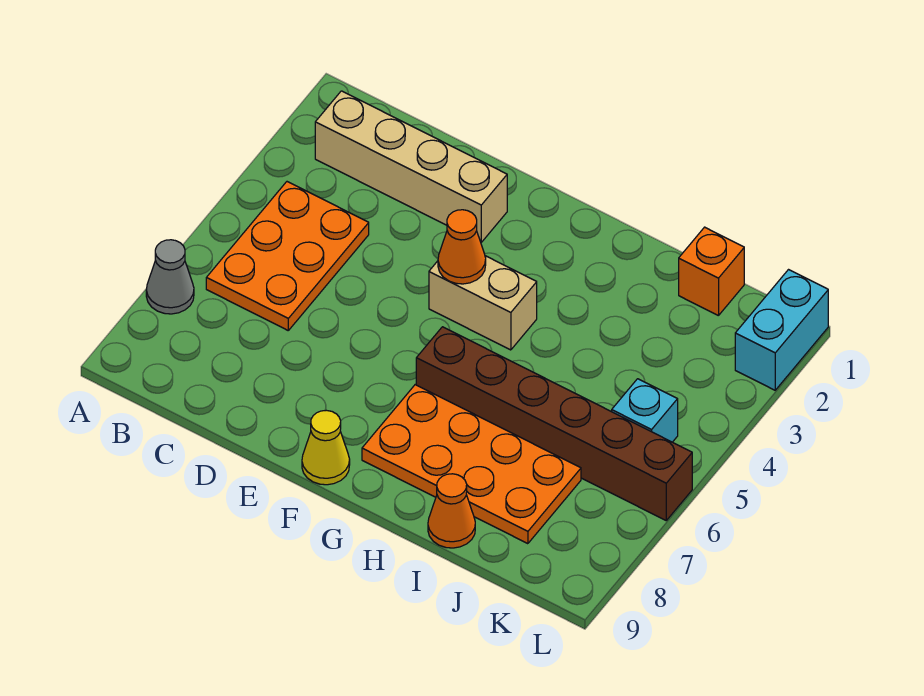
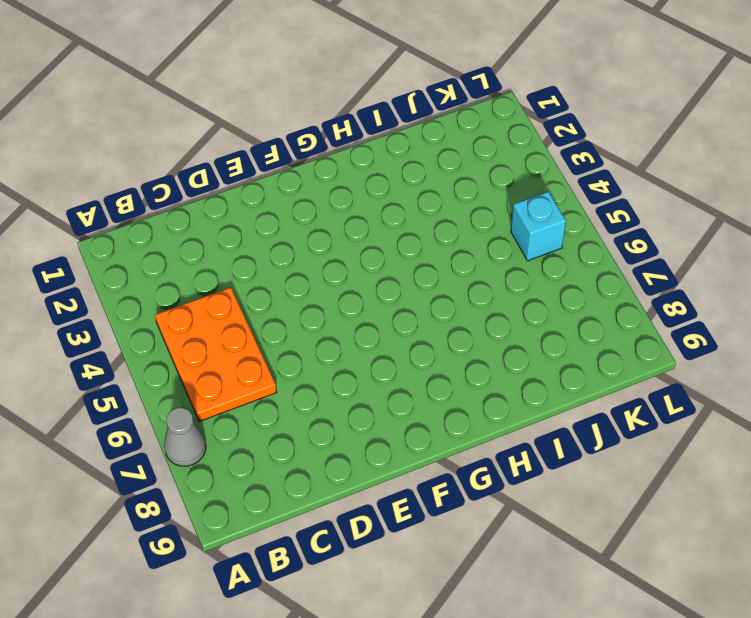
none -> tan brick B2:E2 level 1
none -> tan brick F4:G4 level 1
none -> yellow cone F9 level 1

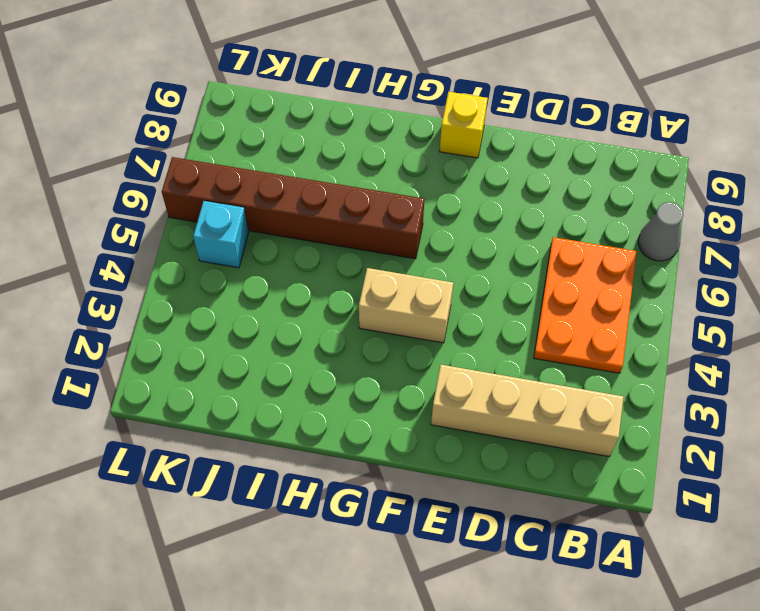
yellow brick F9 level 1 -> yellow cone F9 level 1
none -> orange plate G7:J8 level 1
none -> orange cone I9 level 1
none -> orange brick J1 level 1

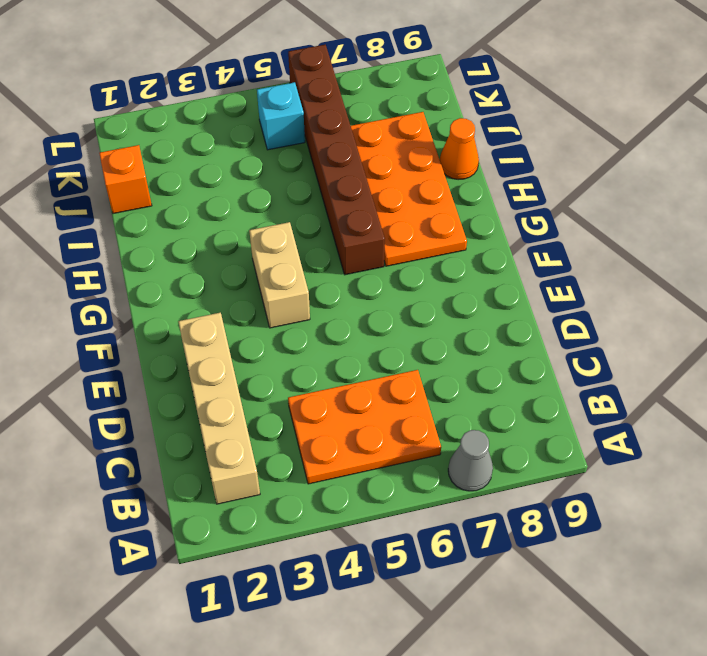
none -> yellow cone F9 level 1
none -> cyan brick L1:L2 level 1
none -> orange cone F4 level 2

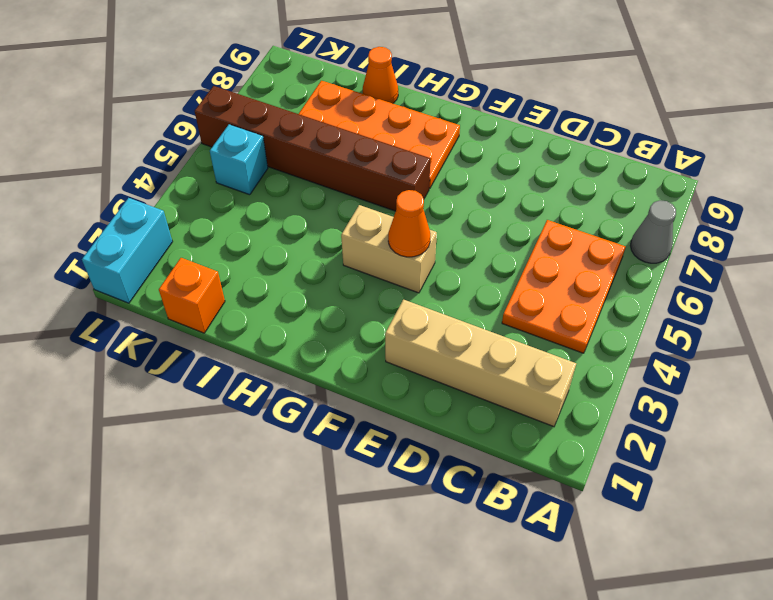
none -> yellow cone F9 level 1

